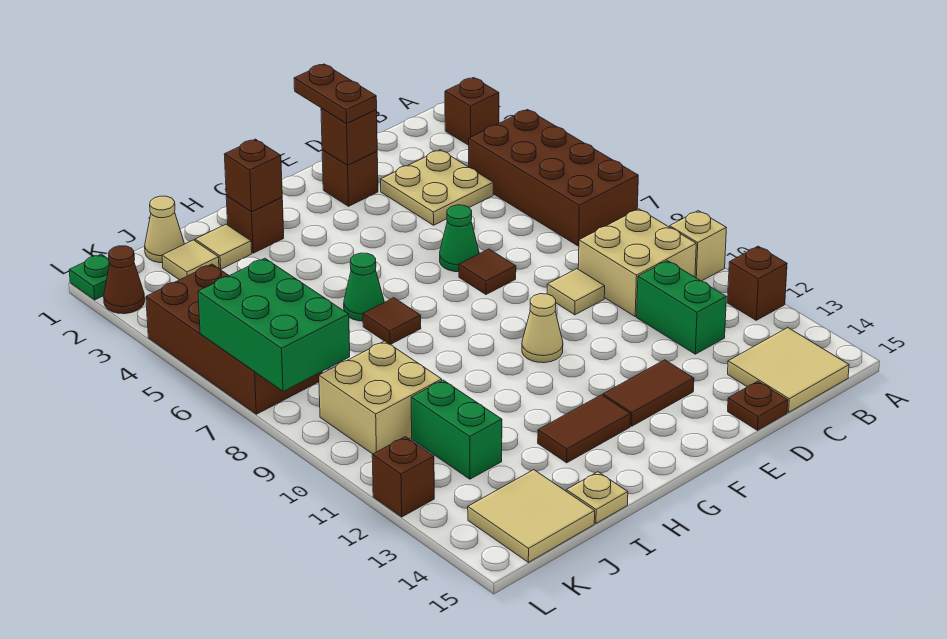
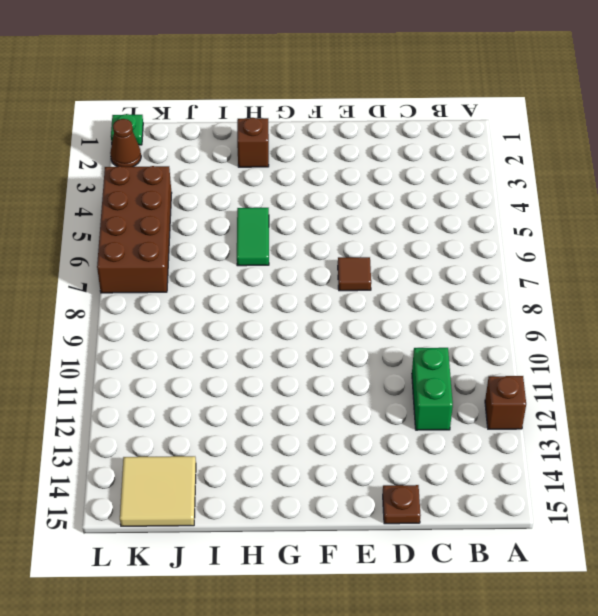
green tile H5:H6 level 1 -> green cone H6 level 1
none -> brown brick A2 level 1
none -> brown brick A4:B7 level 1
none -> tan brick A10 level 1
none -> tan brick B9:C10 level 1

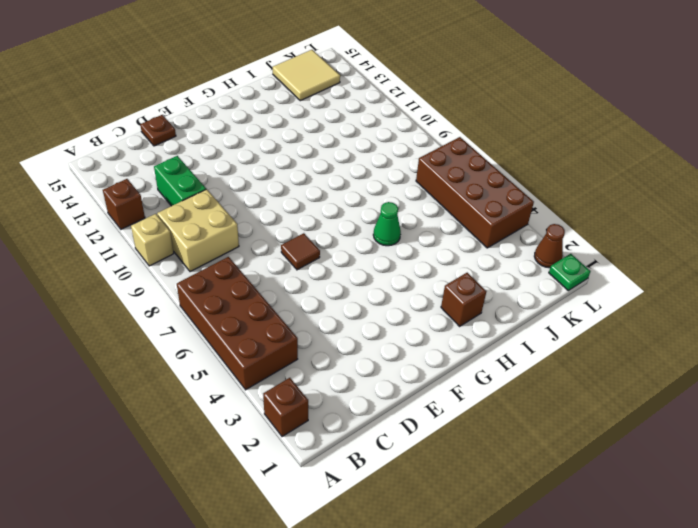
none -> tan tile B14:C15 level 1
none -> tan plate C3:D4 level 1
none -> tan tile D9 level 1
none -> brown brick E2 level 1

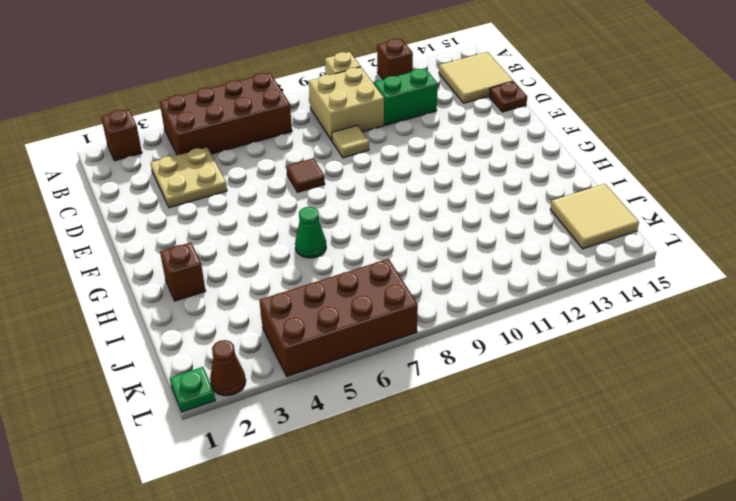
none -> brown brick E2 level 1
none -> green cone E6 level 1
none -> brown tile E13:F13 level 1
none -> tan cone F10 level 1

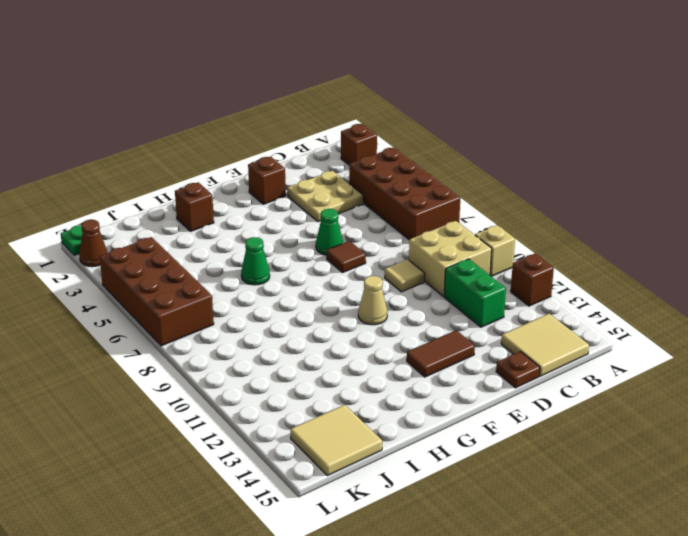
none -> brown tile G13:H13 level 1
none -> brown tile H7 level 1
none -> tan tile I2 level 1
none -> tan plate I15 level 1

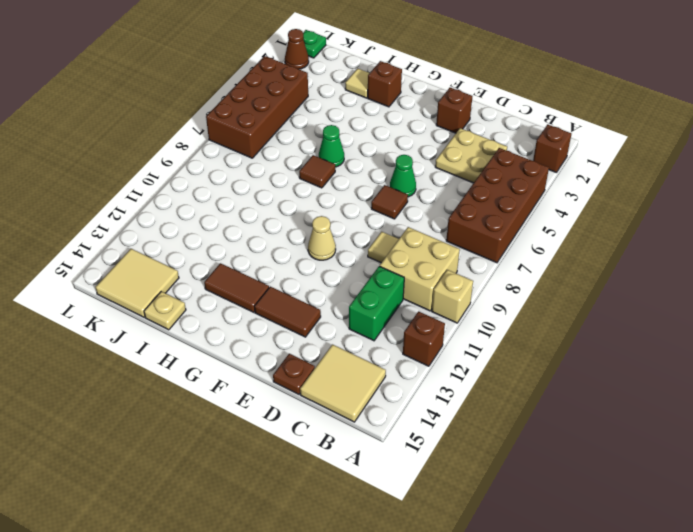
none -> tan cone J1 level 1
none -> tan tile J2 level 1
none -> tan brick J9:K10 level 1
none -> green brick J11:J12 level 1

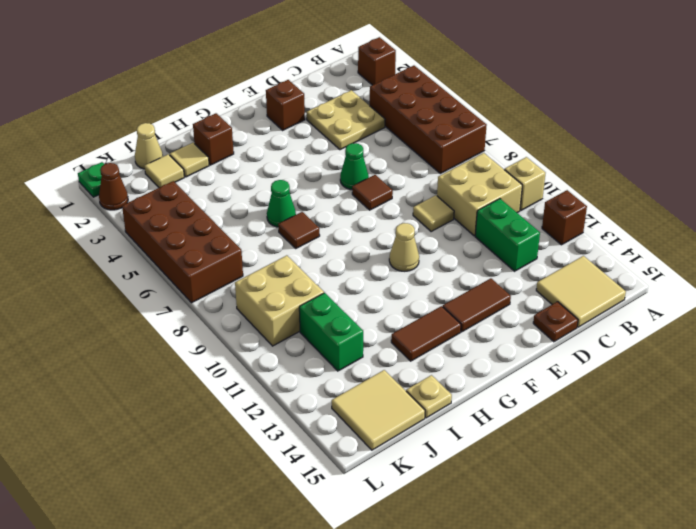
none -> brown brick L12 level 1
none -> brown brick E2 level 2
none -> brown brick H2 level 2
none -> green brick K6:L8 level 2

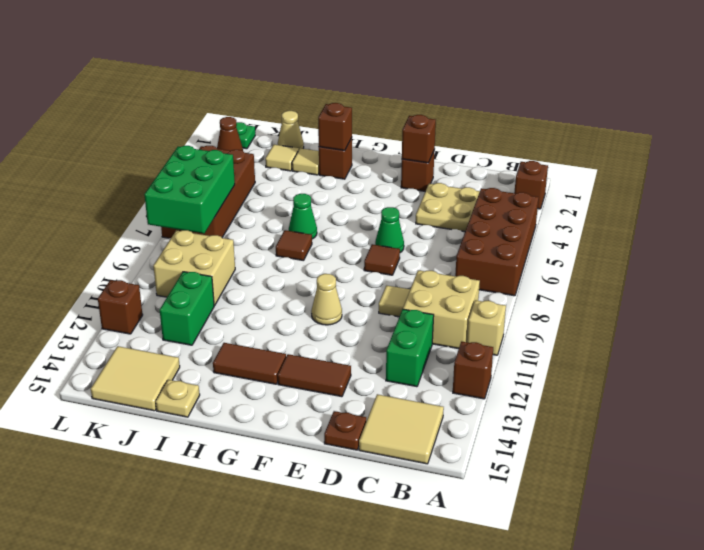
none -> brown plate E1:E2 level 3

